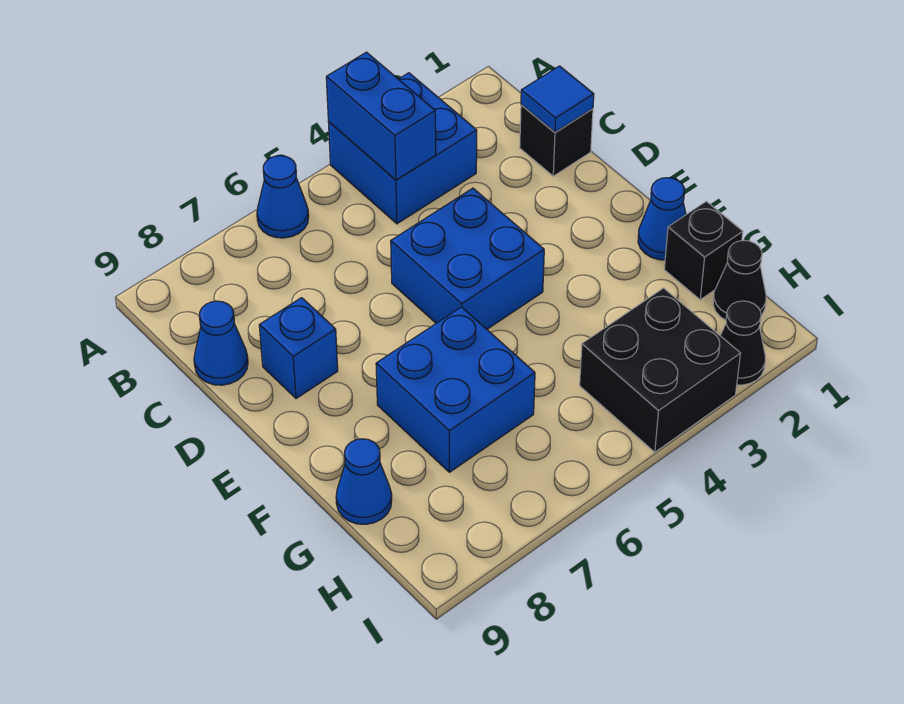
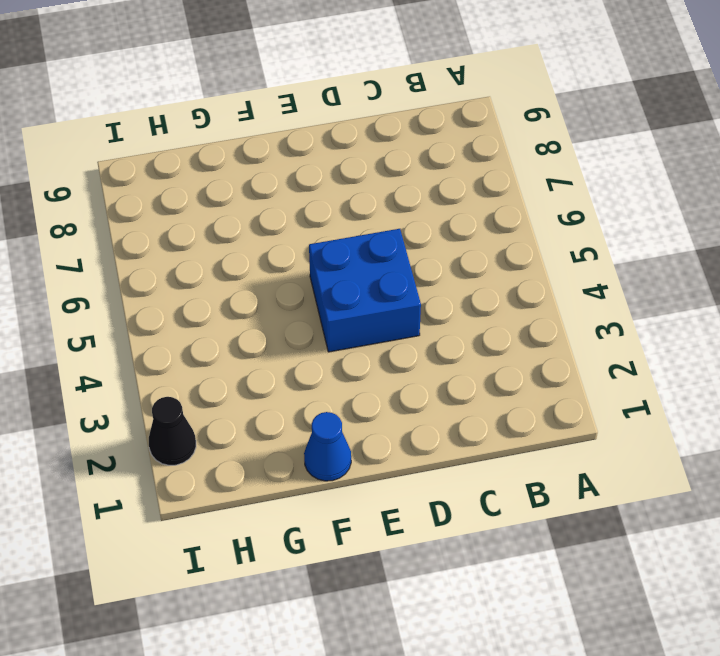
none -> blue brick A3:B4 level 1
none -> blue cone A6 level 1
none -> black brick C1 level 1

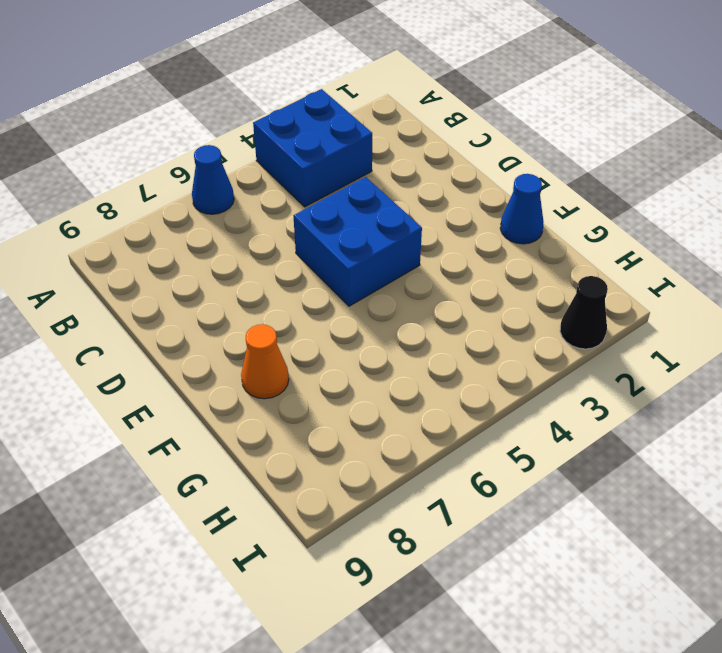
orange cone F8 level 1 -> none
none -> black brick C1 level 1
none -> blue cone C9 level 1
none -> blue brick D8 level 1

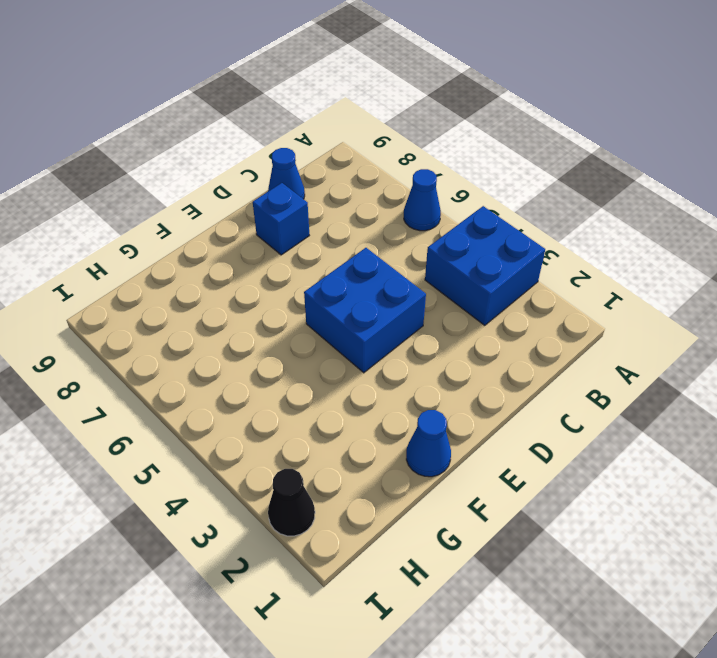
none -> black brick C1 level 1
none -> blue brick F6:G7 level 1
none -> black brick G1 level 1

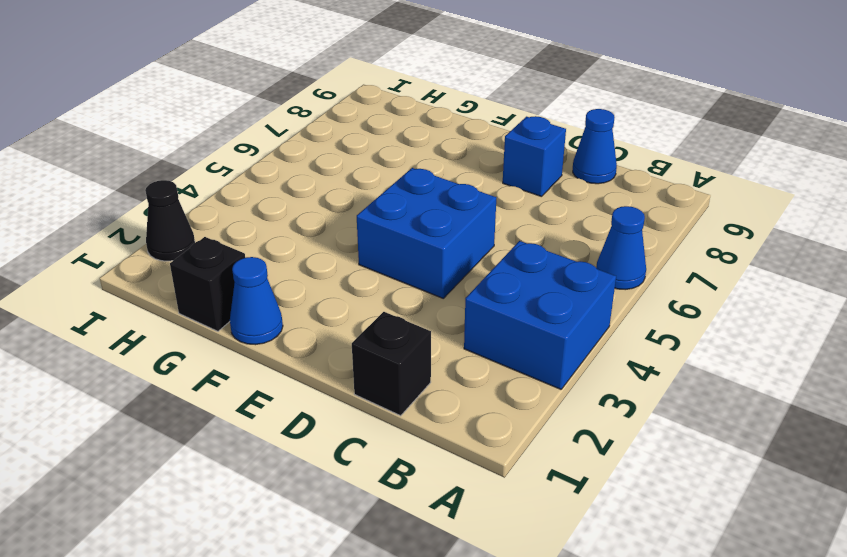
none -> blue brick F6:G7 level 1
none -> blue cone G9 level 1
none -> black cone H1 level 1

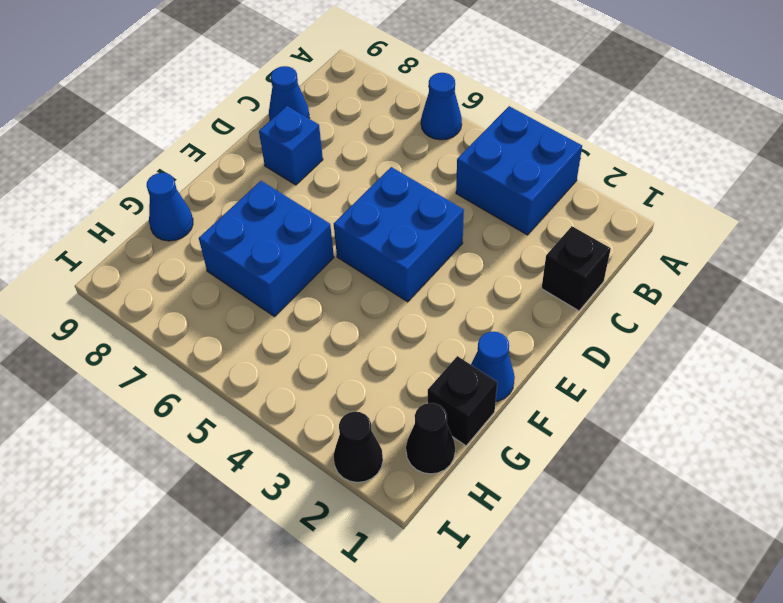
none -> black brick H3:I4 level 1
none -> blue brick A4:B4 level 2
none -> blue tile C1 level 2

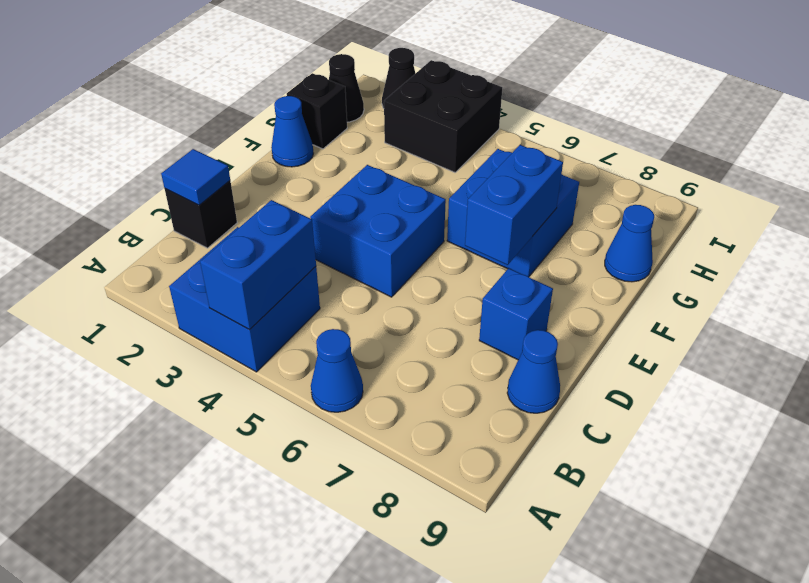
blue brick E7:F7 level 2 -> none

